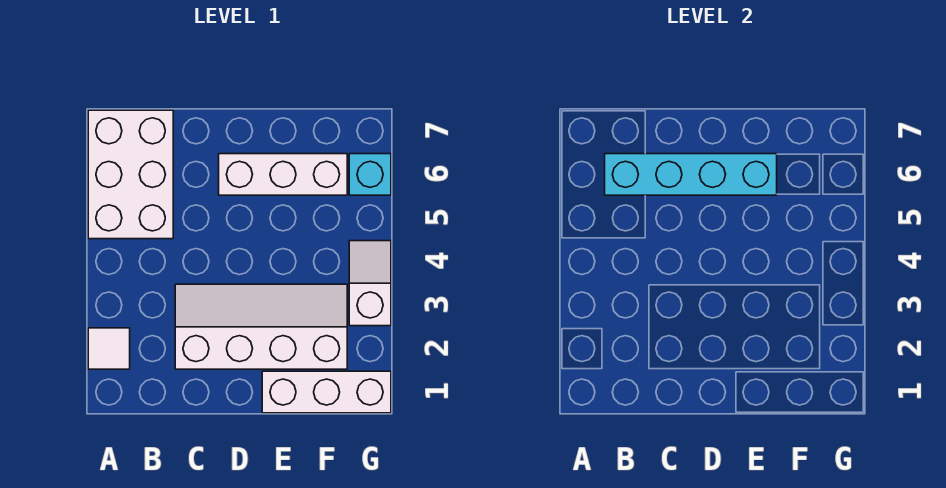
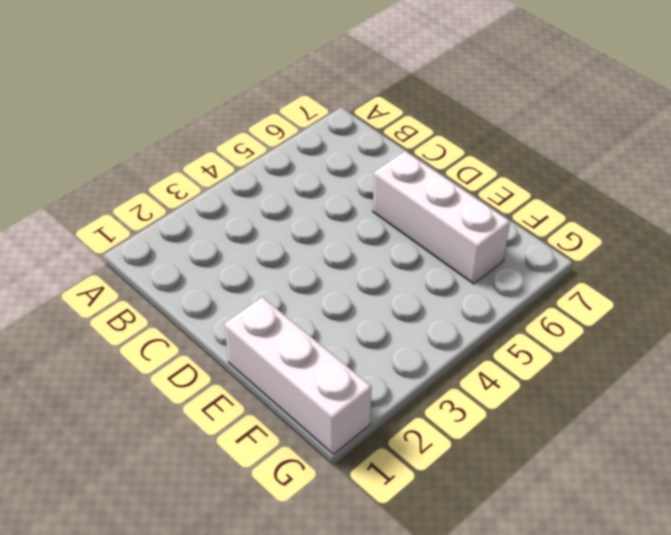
none -> white tile A2 level 1
none -> white brick A5:B7 level 1

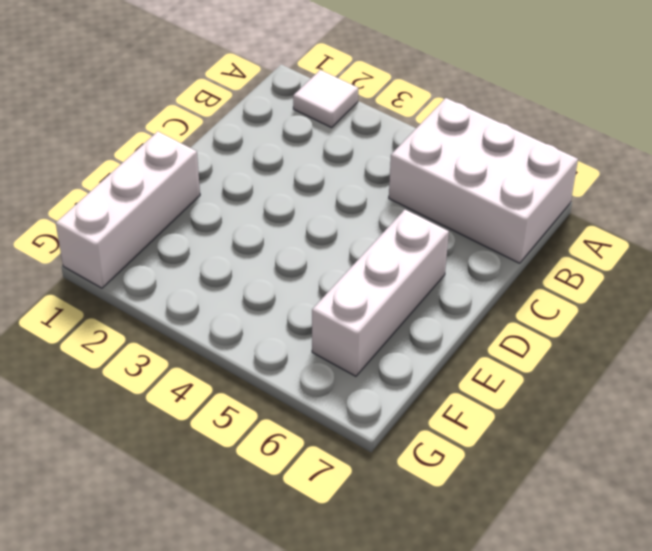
none -> white slope C2:F3 level 1 top 2
none -> white slope G3:G4 level 1 top 3

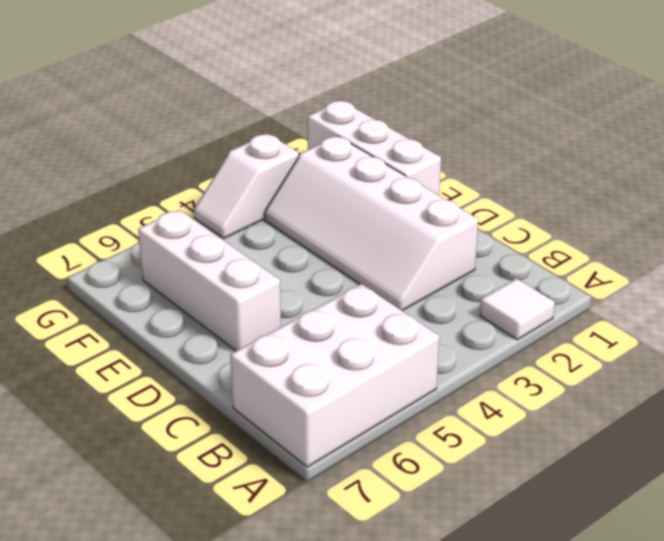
none -> cyan brick G6 level 1
none -> cyan brick B6:E6 level 2

